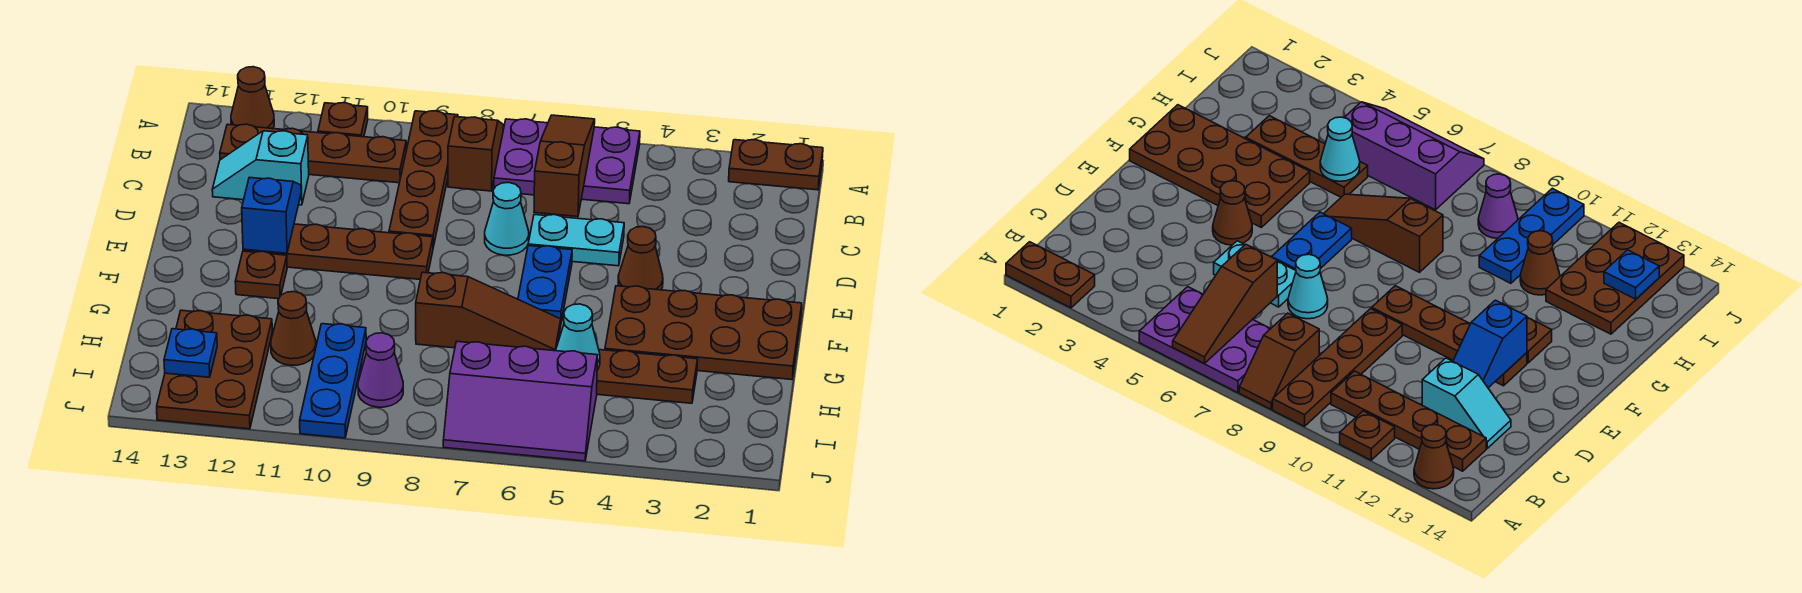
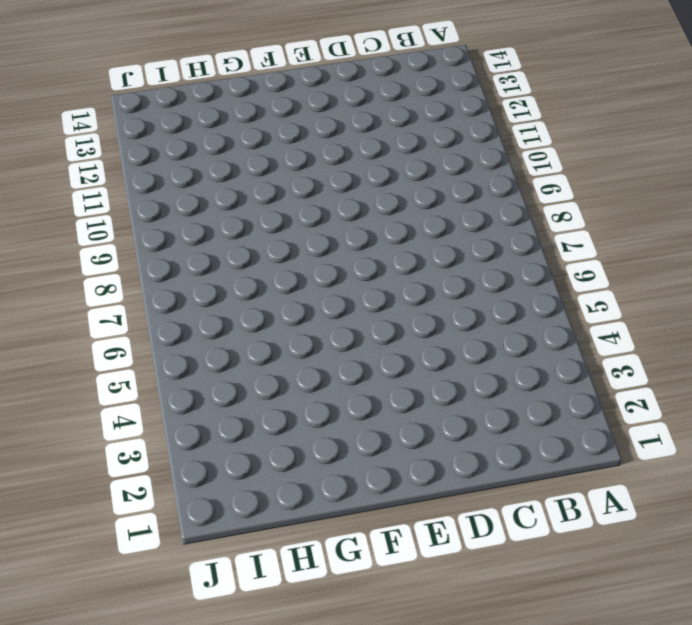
none -> brown plate A1:A2 level 1
none -> purple plate A5:B7 level 1
none -> brown slope A8:B8 level 1 top B

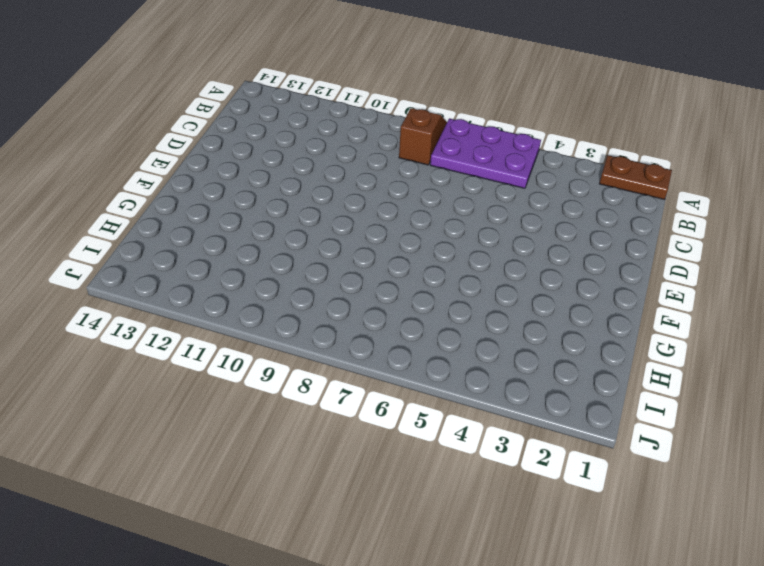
none -> brown plate A9:D9 level 1
none -> brown plate A11 level 1
none -> brown cone A13 level 1

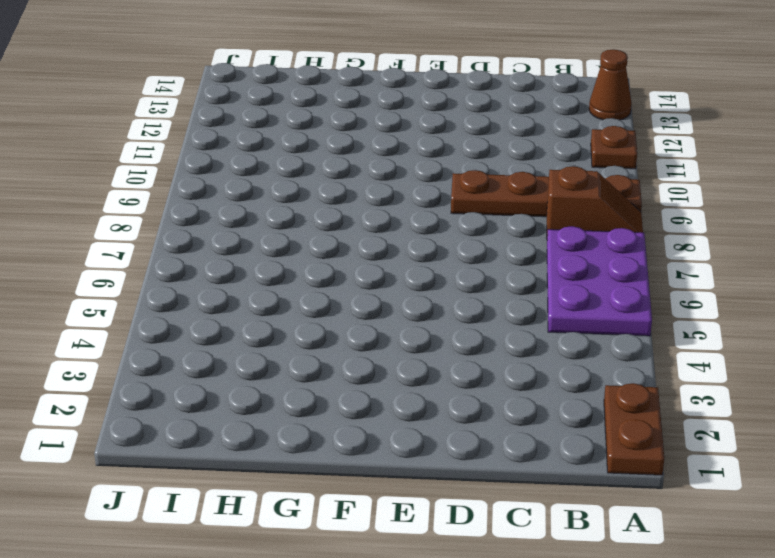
none -> brown plate B10:B13 level 1
none -> cyan slope C12:C13 level 1 top 12
none -> cyan plate D5:D6 level 1

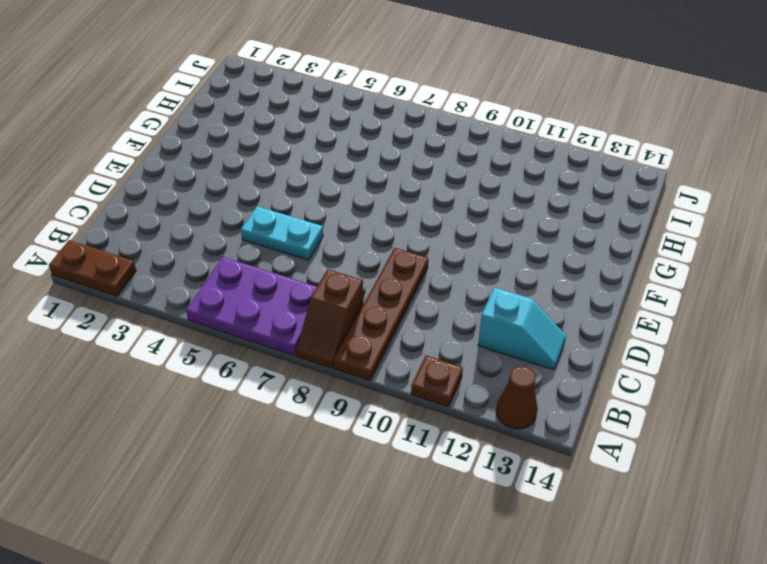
none -> brown plate B10:B13 level 1
none -> cyan cone D7 level 1
none -> brown cone E4 level 1

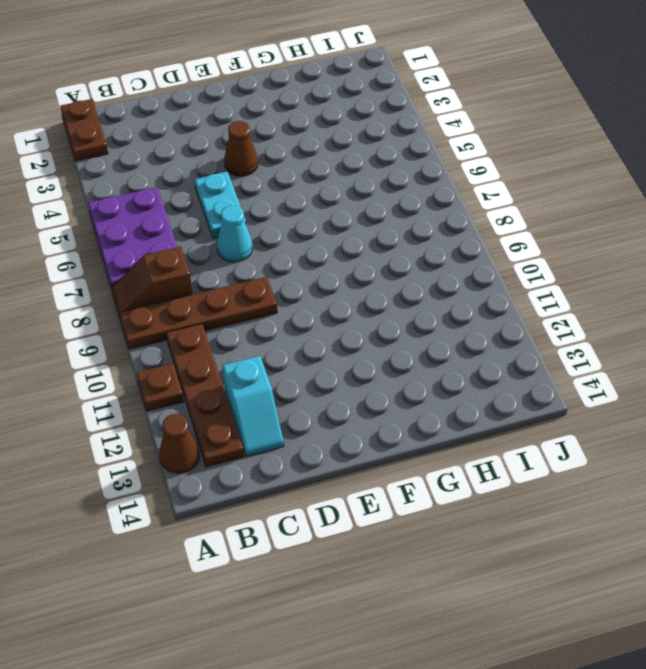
none -> blue plate E6:F6 level 1
none -> brown plate E9:E12 level 1
none -> brown plate F1:G4 level 1

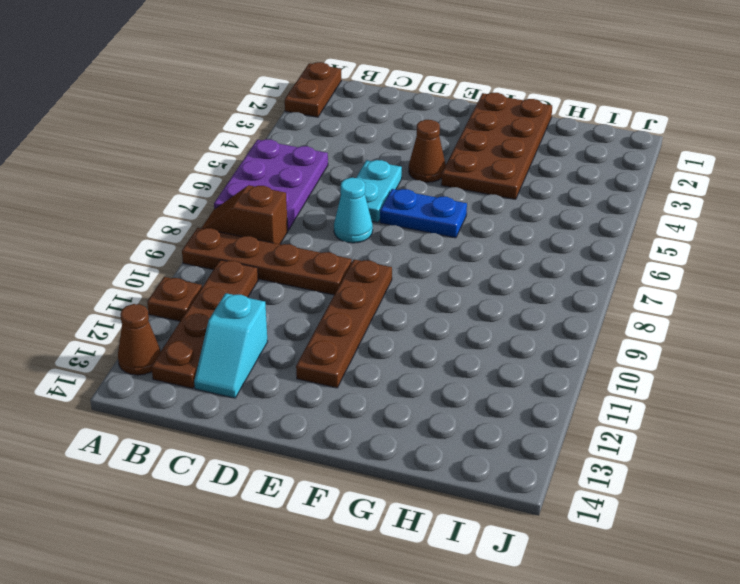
none -> brown plate F12 level 1
none -> brown slope G6:G8 level 1 top 8
none -> brown plate H3:H5 level 1

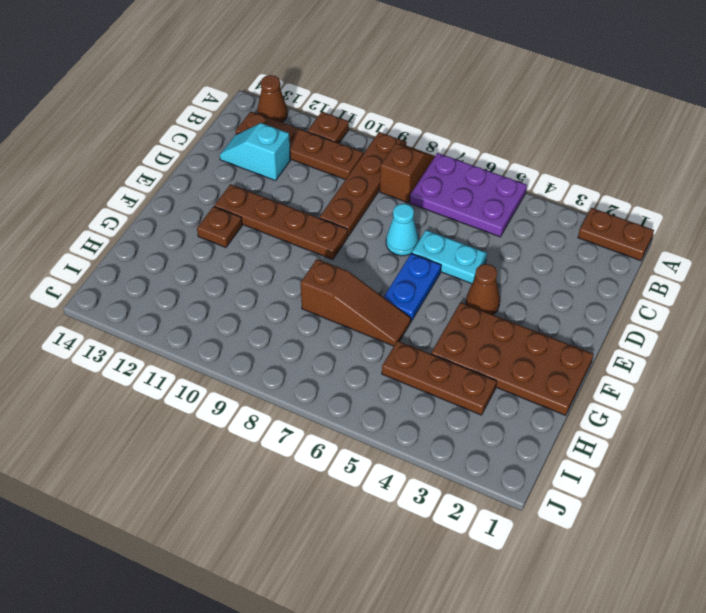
none -> blue plate H10:J10 level 1
none -> brown cone H11 level 1
none -> brown plate H12:J13 level 1

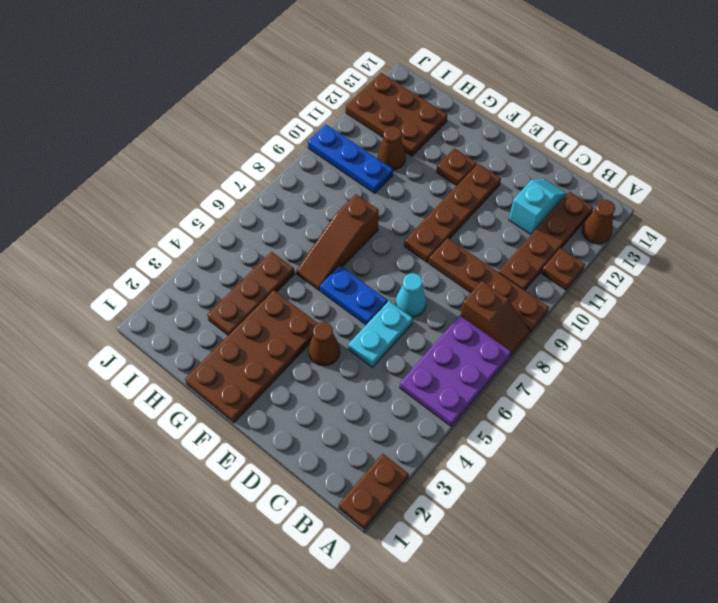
none -> purple slope I5:J7 level 1 top I
none -> purple cone I9 level 1
none -> brown slope A6:C6 level 2 top C

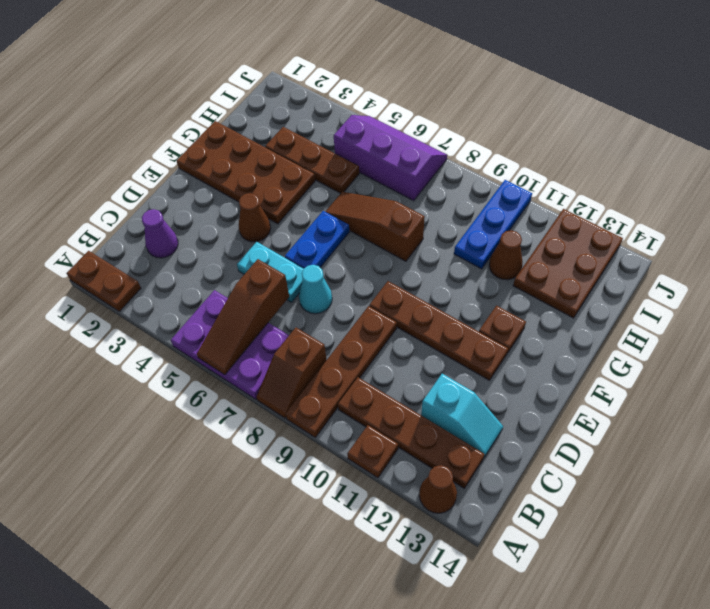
purple cone C2 level 1 -> purple cone I9 level 1
none -> blue slope D12:E12 level 2 top E
none -> cyan cone H5 level 2
none -> blue plate I13 level 2

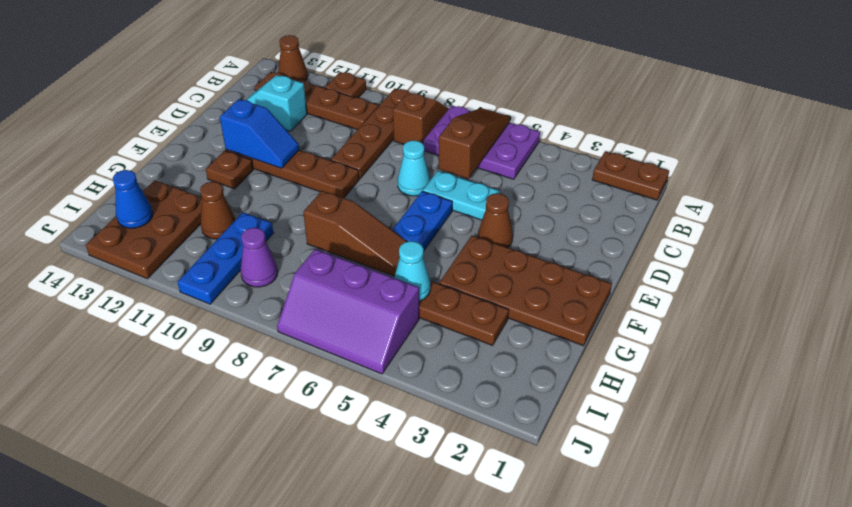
blue slope E11:E12 level 2 top 12 -> blue slope D12:E12 level 2 top E
blue cone I13 level 2 -> blue plate I13 level 2

